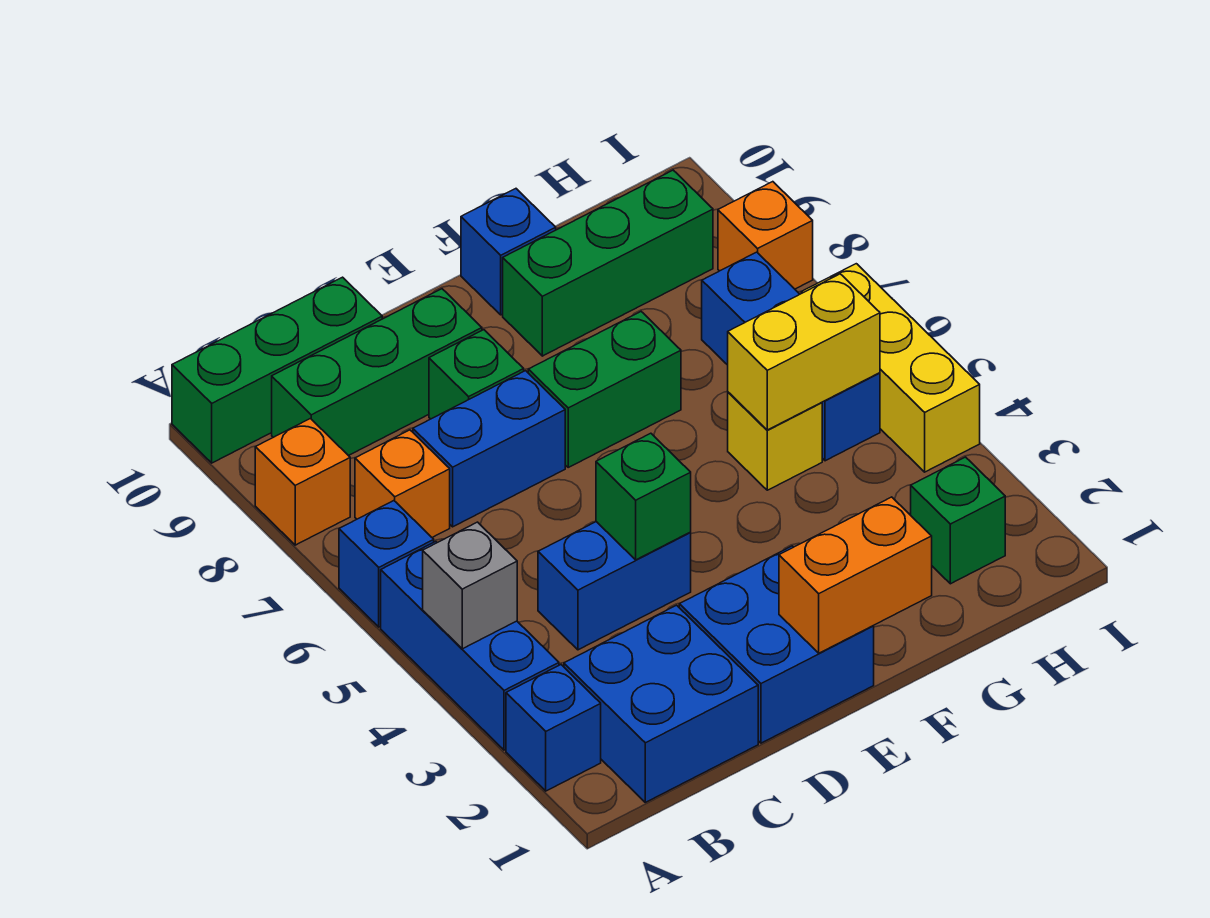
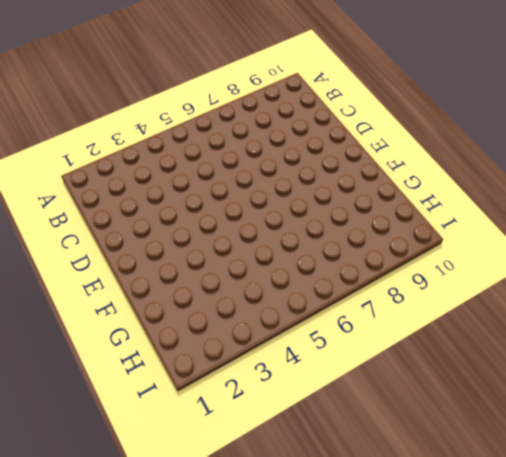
none -> blue brick A2 level 1
none -> blue brick A3:A5 level 1
none -> blue brick A6 level 1

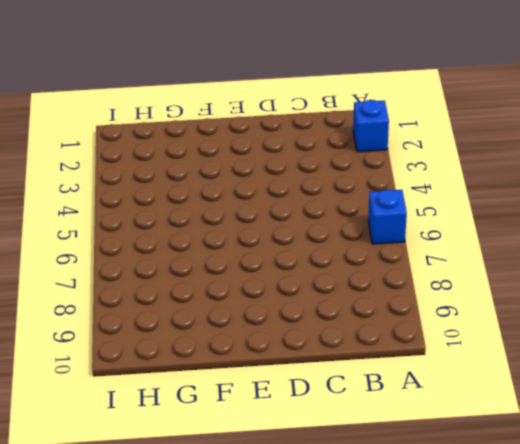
none -> blue brick A3:A5 level 1
none -> orange brick A8 level 1
none -> green brick A10:C10 level 1

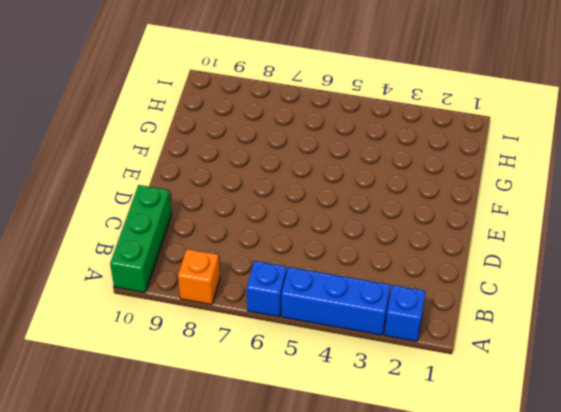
none -> blue brick B1:C2 level 1
none -> orange brick B7 level 1
none -> green brick B9:D9 level 1

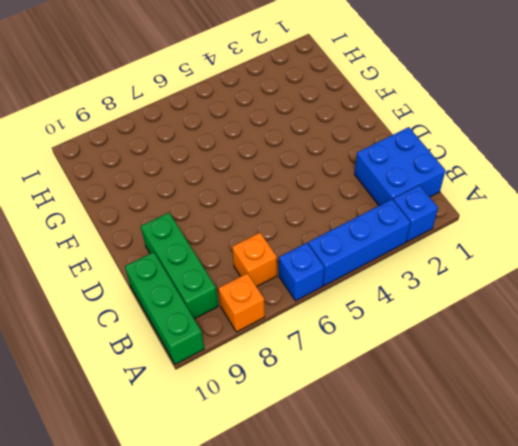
none -> blue brick C4:D4 level 1
none -> blue brick C7:D7 level 1
none -> blue brick D1:E2 level 1

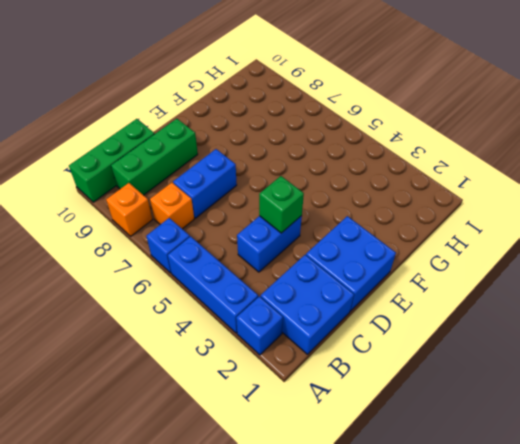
none -> green brick D8 level 1
none -> green brick E7:F7 level 1
none -> green brick F9:H9 level 1

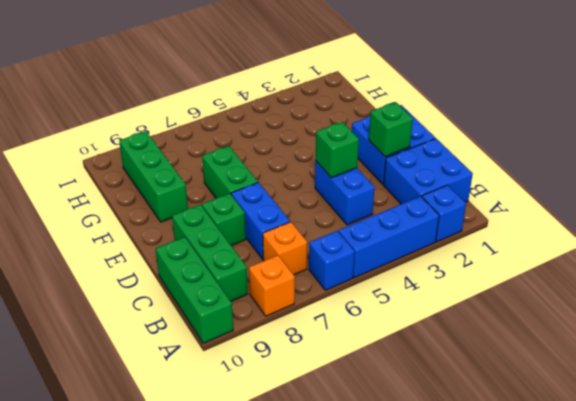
green brick D2 level 2 -> green brick H2 level 1
none -> blue brick F10 level 1
none -> yellow brick G5 level 1
none -> blue brick H5:H7 level 1

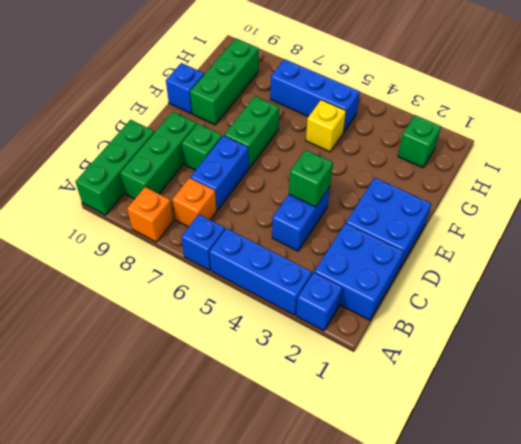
none -> yellow brick I4:I6 level 1
none -> orange brick I8 level 1
none -> grey brick A4 level 2

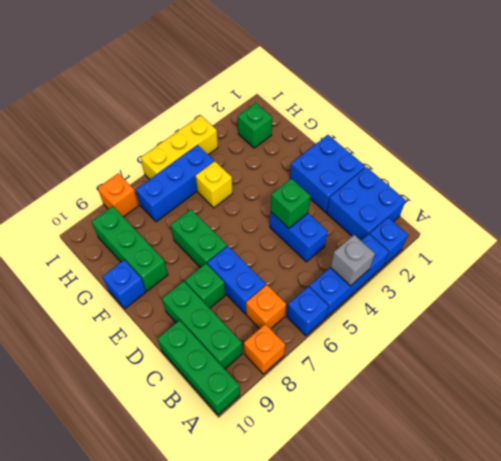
none -> orange brick E1:F1 level 2
none -> yellow brick G5:H5 level 2

